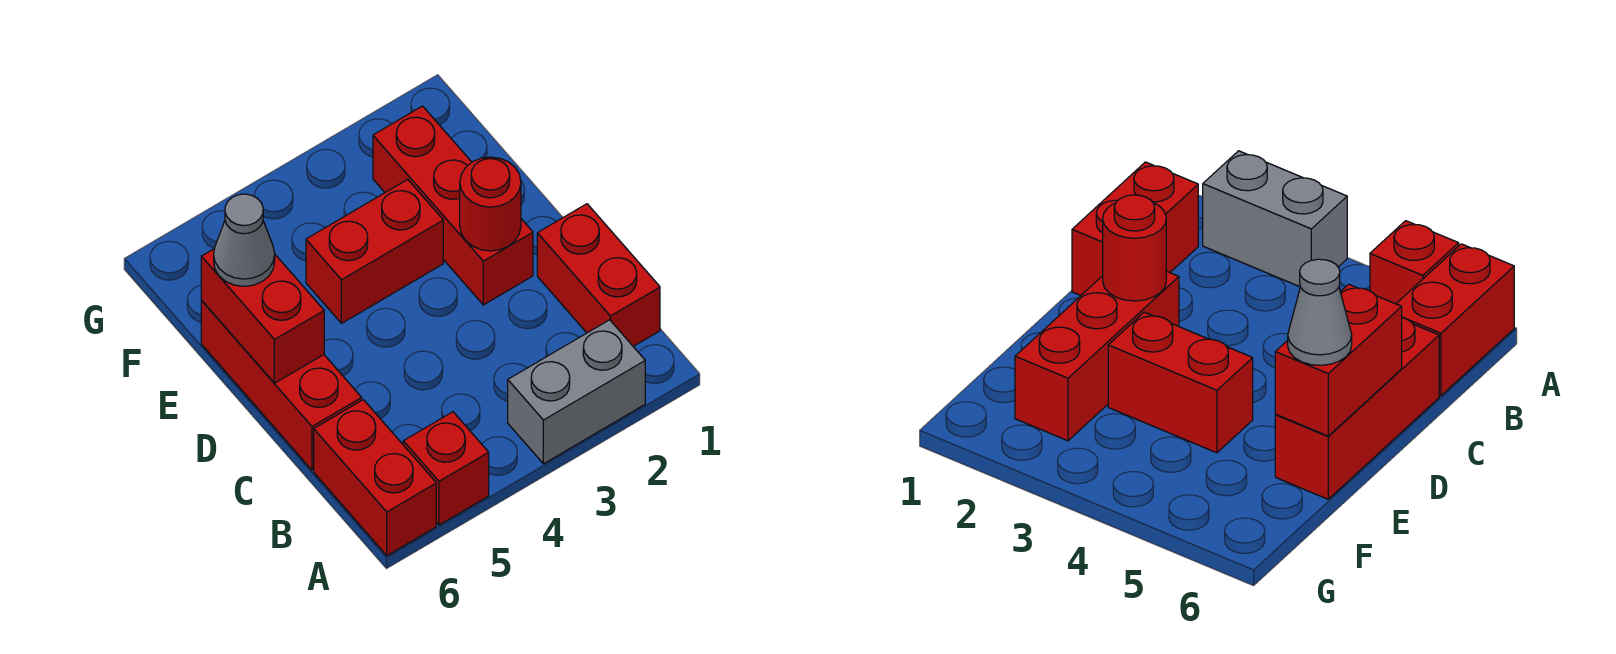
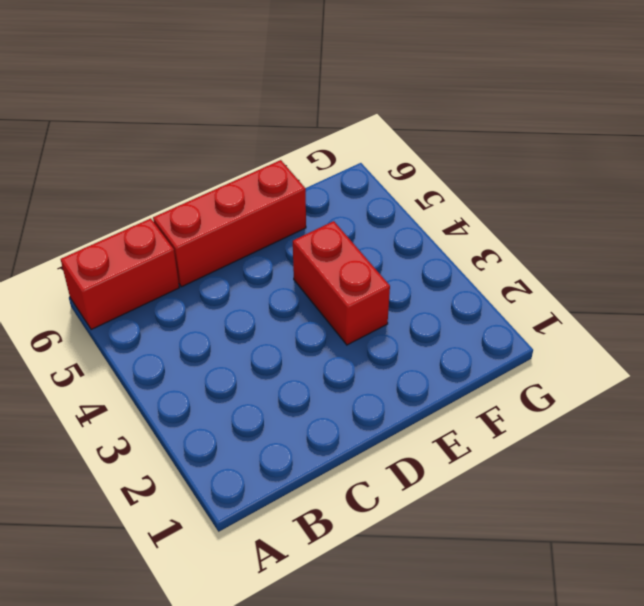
none -> grey brick A2:A3 level 1
none -> red brick A5 level 1

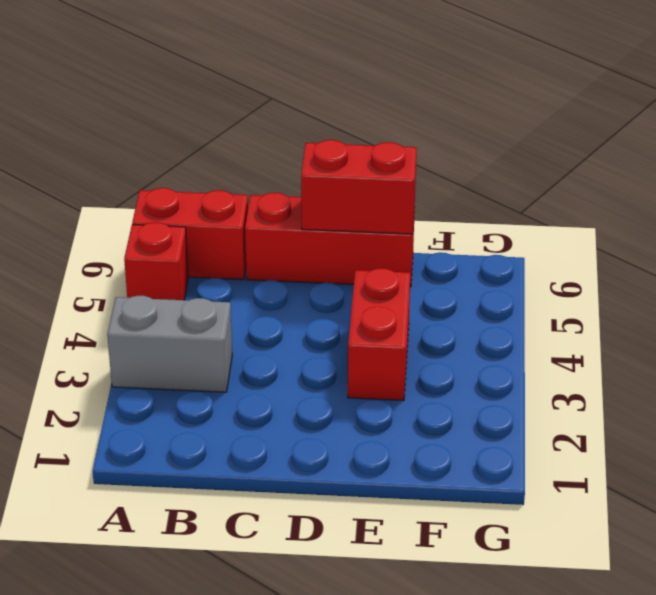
grey brick A3:B3 level 1 -> grey brick A2:A3 level 1
none -> red brick B1:C1 level 1
none -> red brick D2:F2 level 1

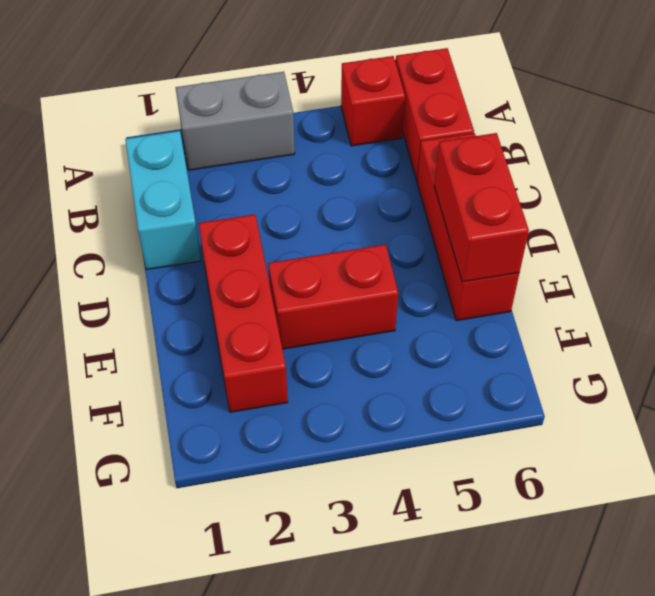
cyan brick B1:C1 level 1 -> red brick B1:C1 level 1
none -> red round brick D2 level 2
none -> grey cone E6 level 3

